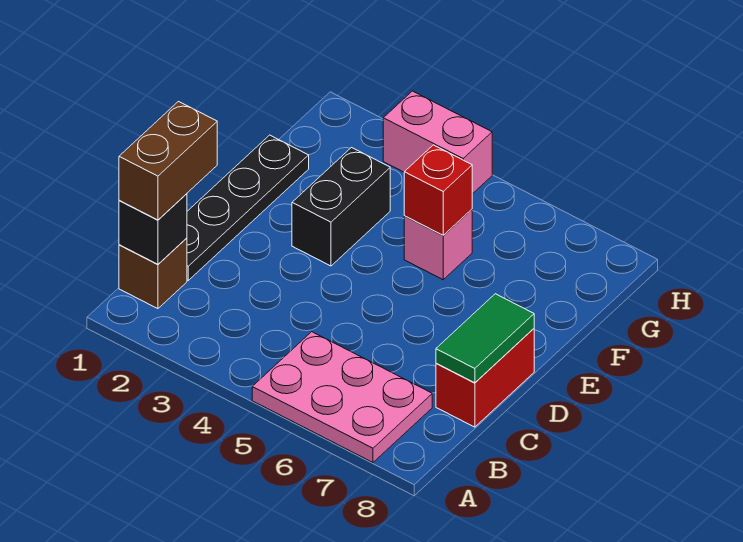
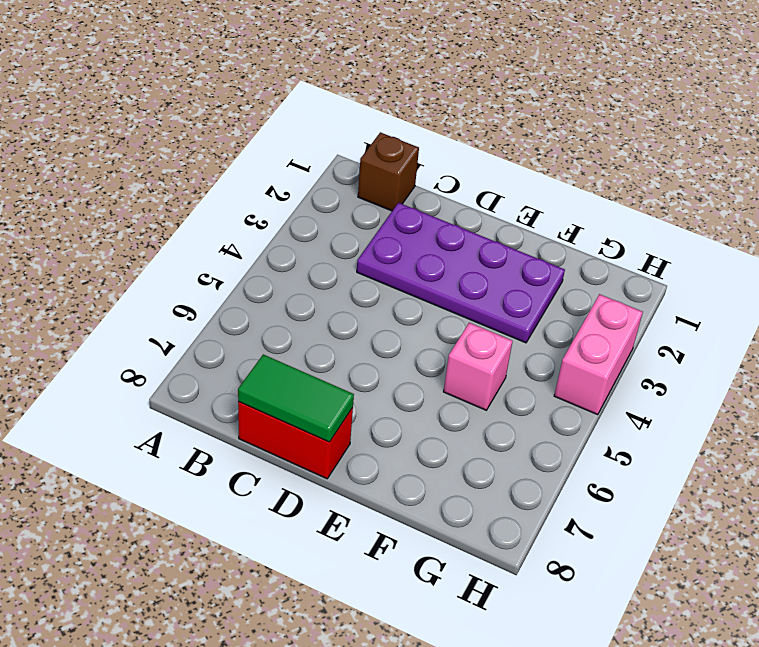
purple plate C2:F3 level 1 -> black brick E3:F3 level 1
none -> pink plate A5:B7 level 1
none -> black plate C1:F1 level 1

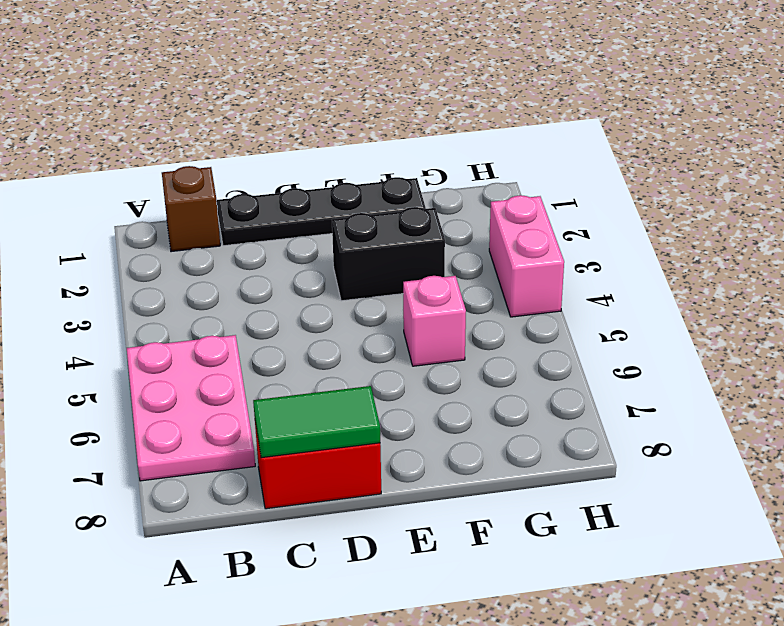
none -> black brick B1 level 2
none -> red brick F5 level 2

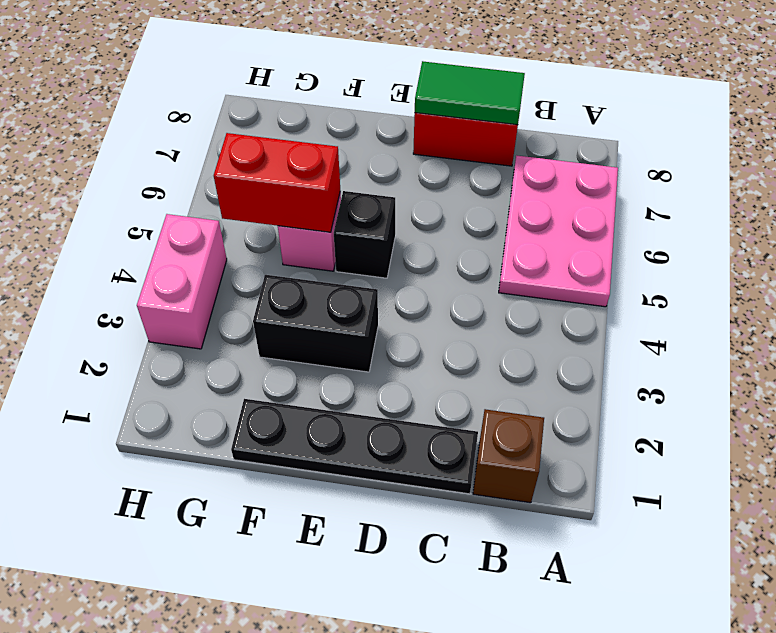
black brick E5 level 1 -> black brick B1 level 2
red brick F5:G5 level 2 -> red brick F5 level 2
none -> brown brick B1:C1 level 3

